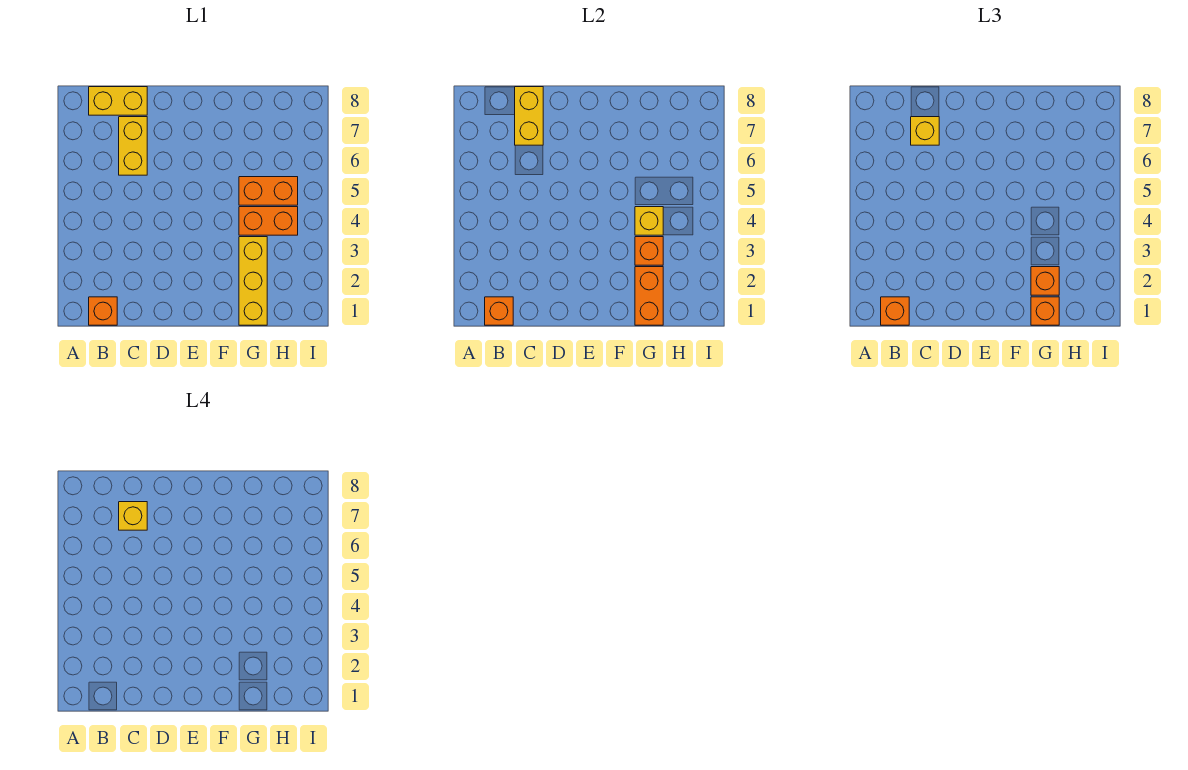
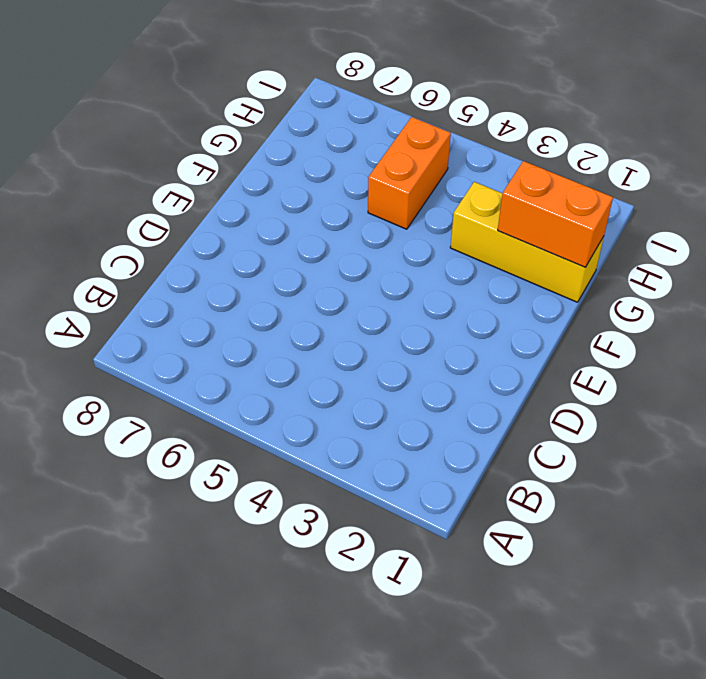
none -> orange brick B1 level 1
none -> yellow brick B8:C8 level 1
none -> yellow brick C6:C7 level 1

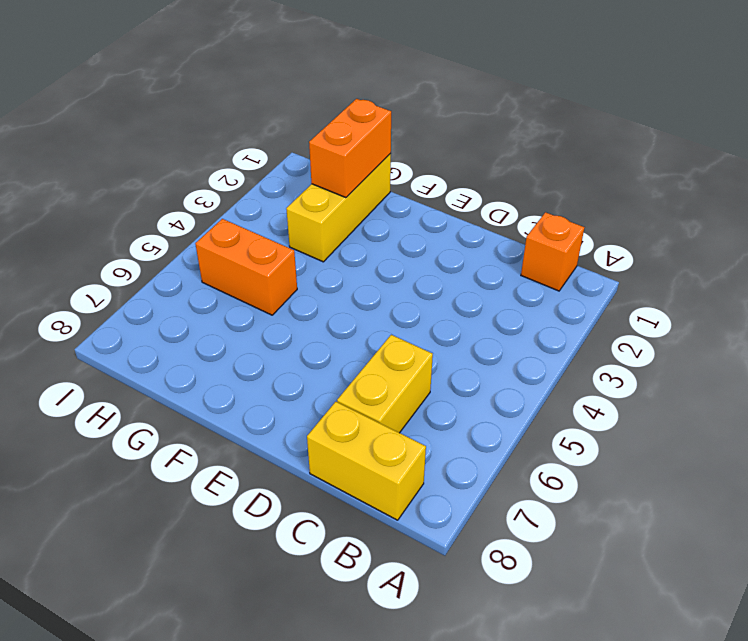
none -> orange brick G4:H4 level 1
none -> orange brick B1 level 2
none -> yellow brick C7:C8 level 2

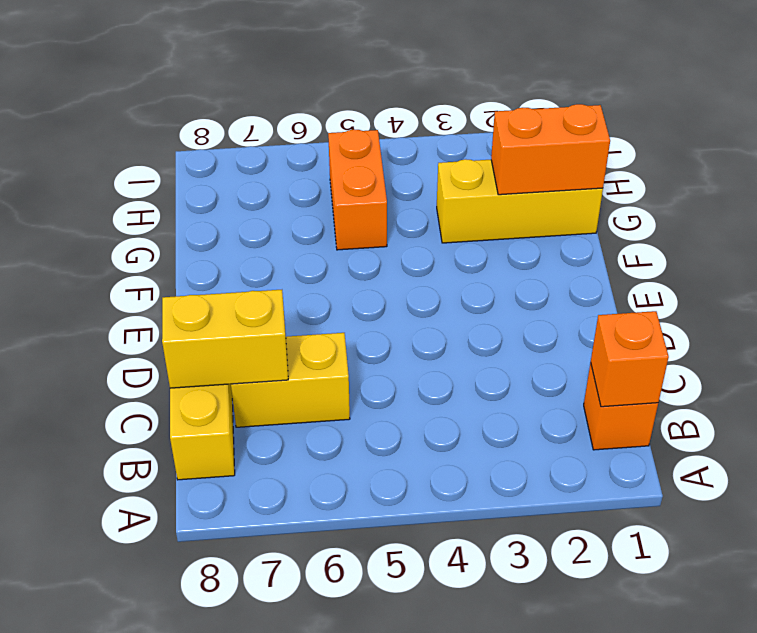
none -> orange brick G4:H4 level 1
none -> orange brick G3 level 2
none -> yellow brick G4 level 2

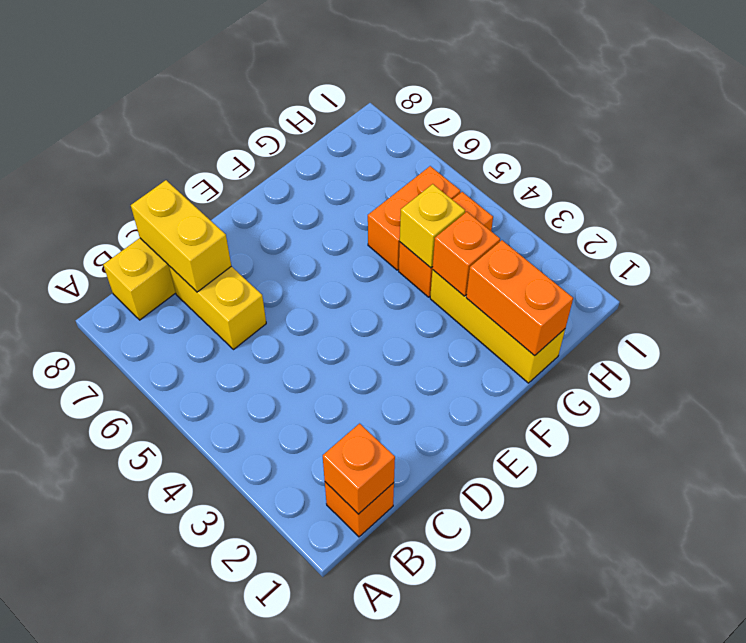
none -> orange brick B1 level 3
none -> yellow brick C7 level 3
none -> orange brick G1 level 3

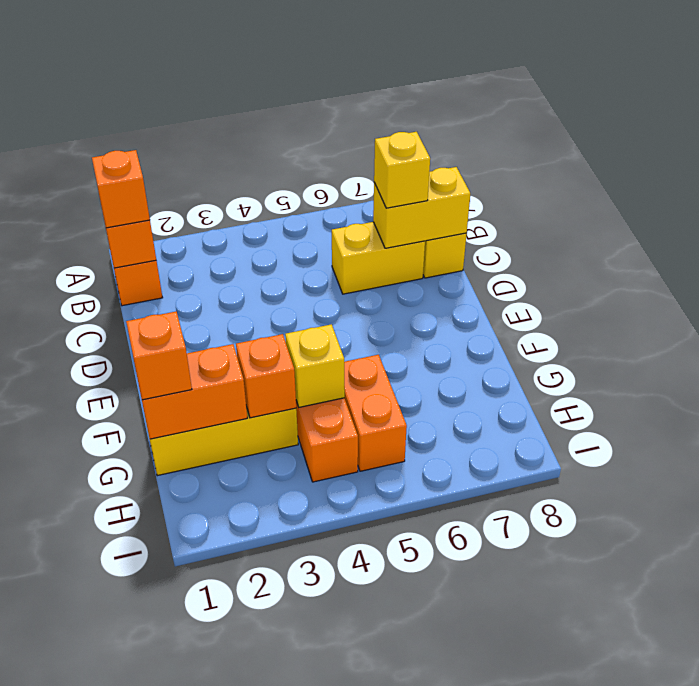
none -> orange brick G2 level 3
none -> yellow brick C7 level 4

